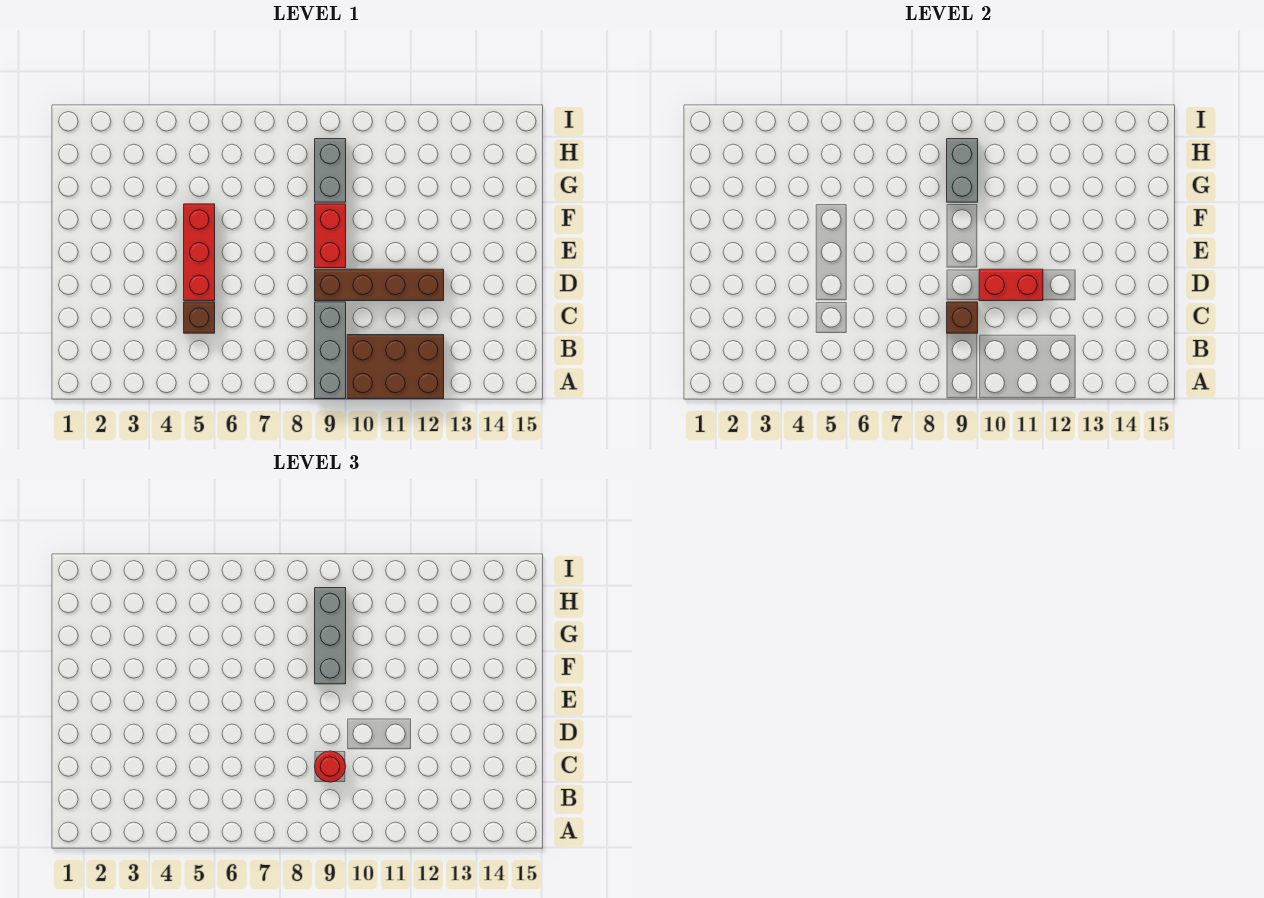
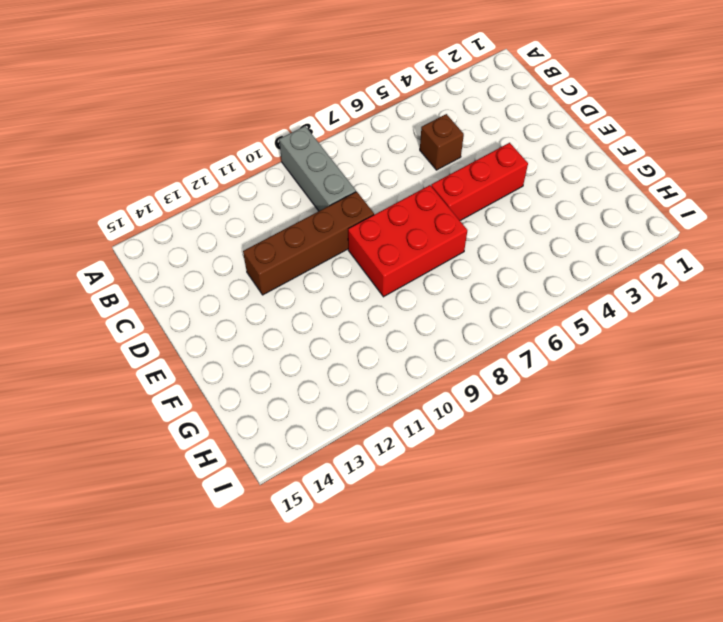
red brick E4:E6 level 1 -> red brick D5:F5 level 1
red brick E7:F9 level 1 -> red brick E9:F9 level 1
none -> brown brick A10:B12 level 1
none -> grey brick G9:H9 level 1
none -> brown brick C9 level 2

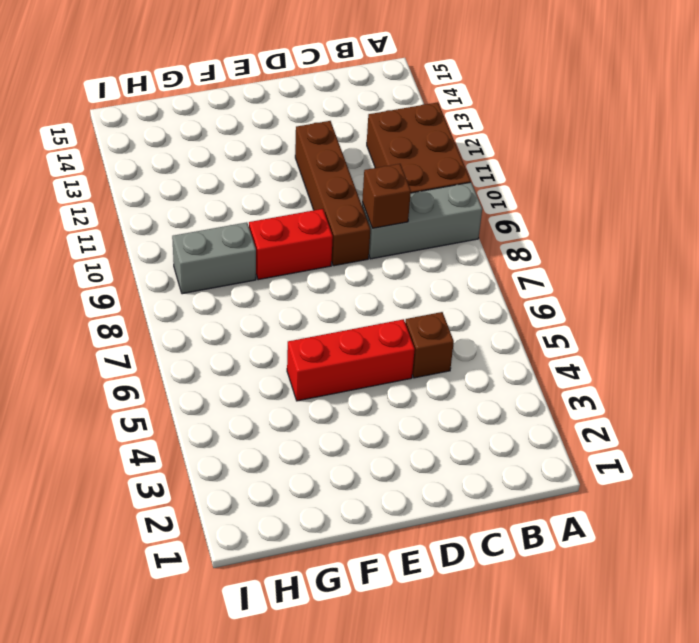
none -> red brick D10:D11 level 2
none -> grey brick G9:H9 level 2
none -> red round brick C9 level 3

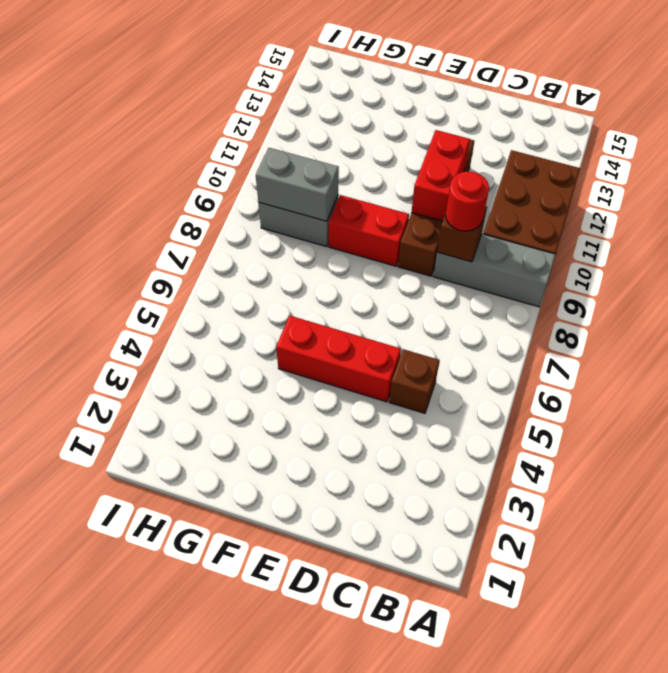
none -> grey brick F9:H9 level 3

